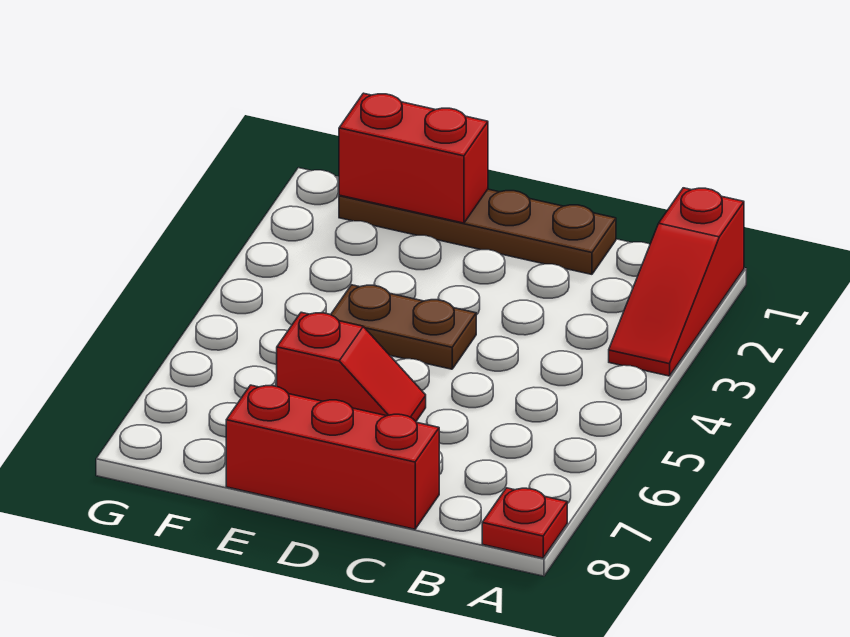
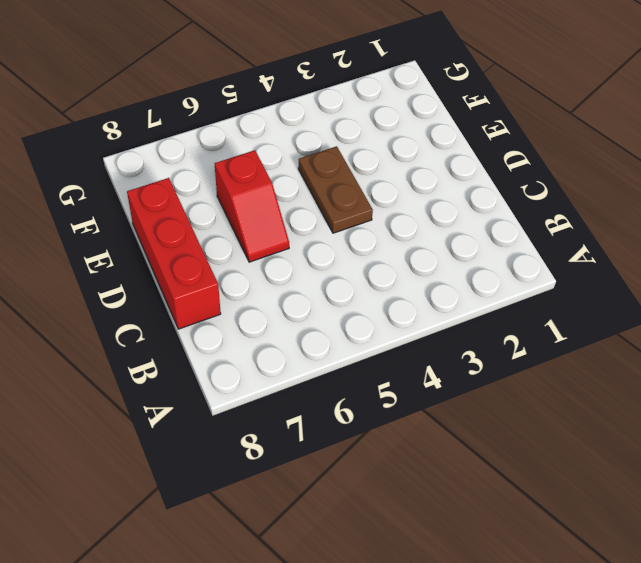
none -> red slope A1:A3 level 1 top 1
none -> red plate A8 level 1

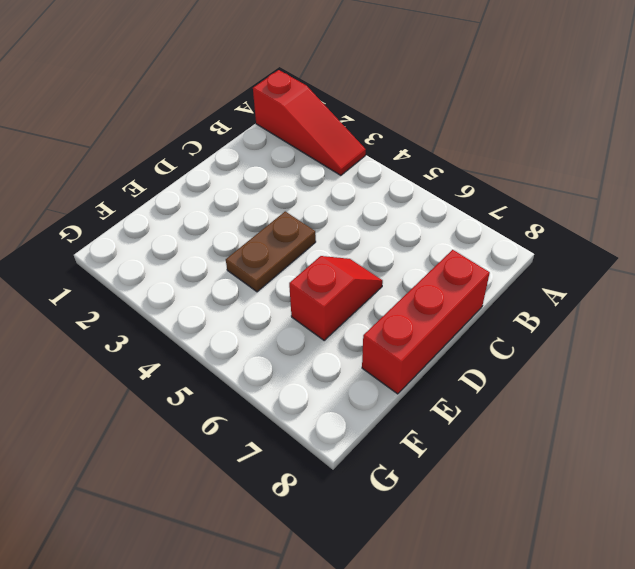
none -> red plate A8 level 1
none -> brown plate C1:F1 level 1

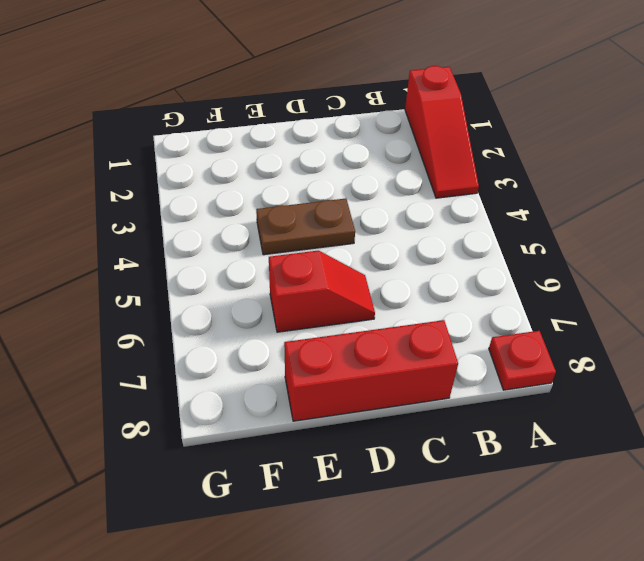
none -> brown plate C1:F1 level 1
none -> red brick E1:F1 level 2

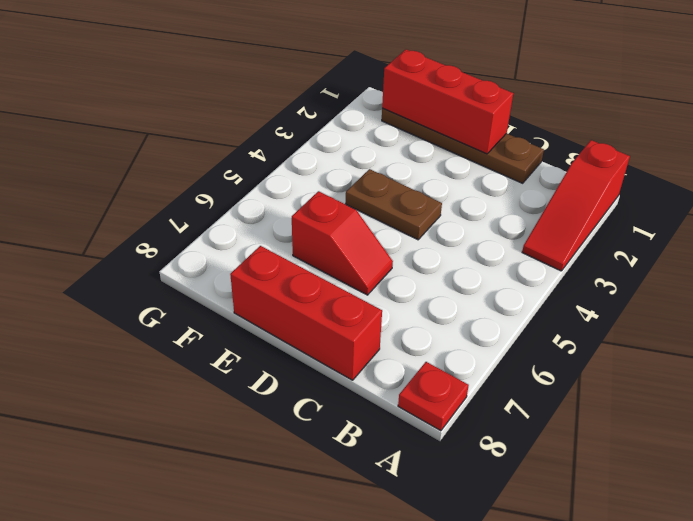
red brick D1:F1 level 2 -> red brick E1:F1 level 2

